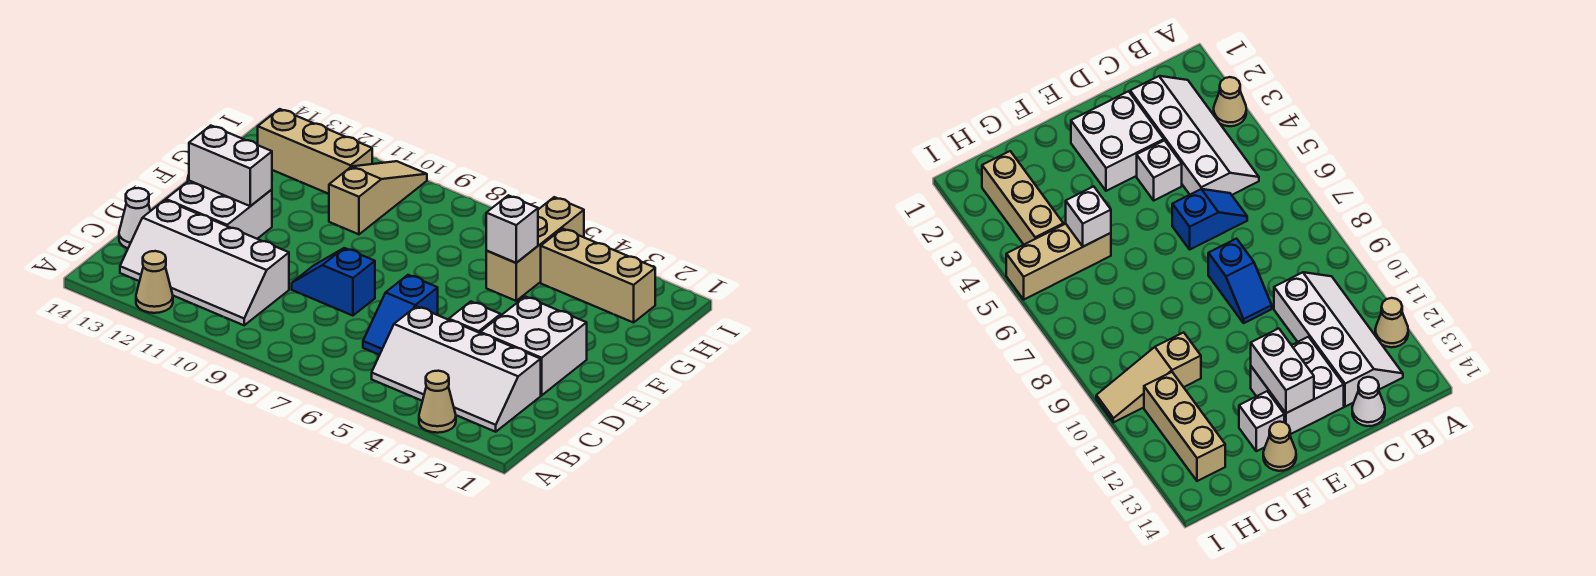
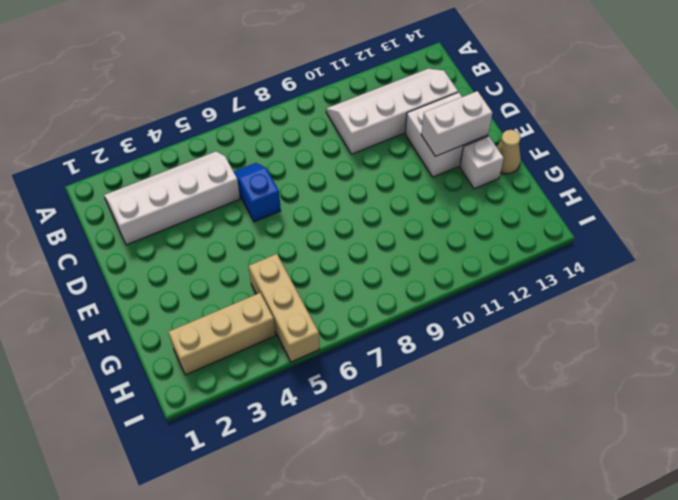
none -> tan cone A3 level 1
none -> tan cone A12 level 1
none -> white cone C14 level 1

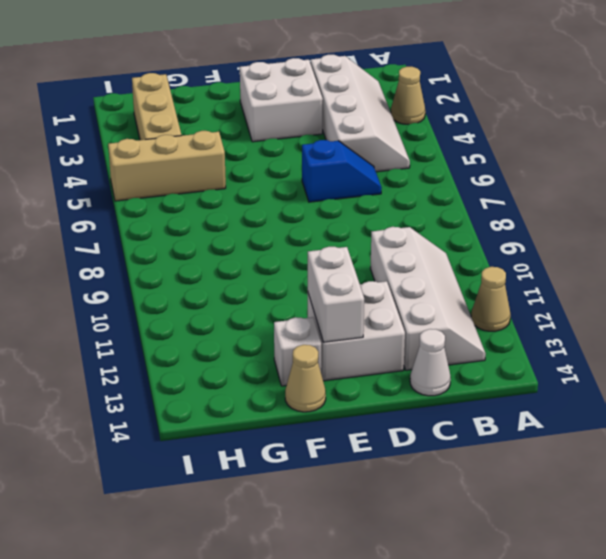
none -> white brick D4 level 1
none -> blue slope D8:D9 level 1 top 8
none -> tan slope G10:I10 level 1 top G

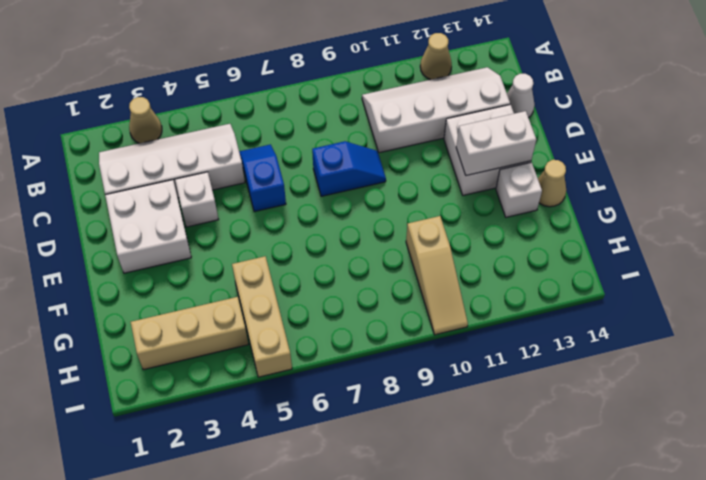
none -> tan brick H11:H13 level 1
none -> white brick G5 level 2

